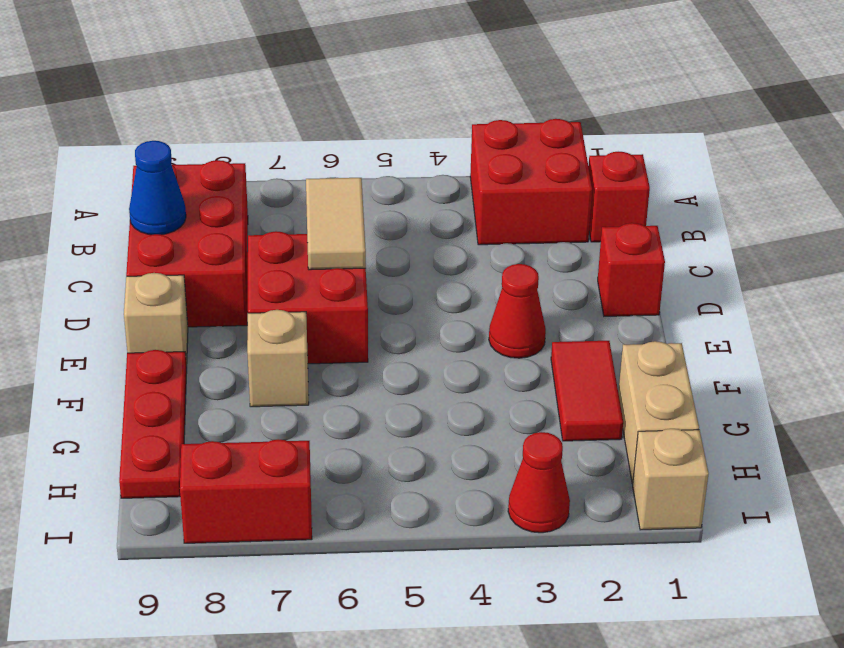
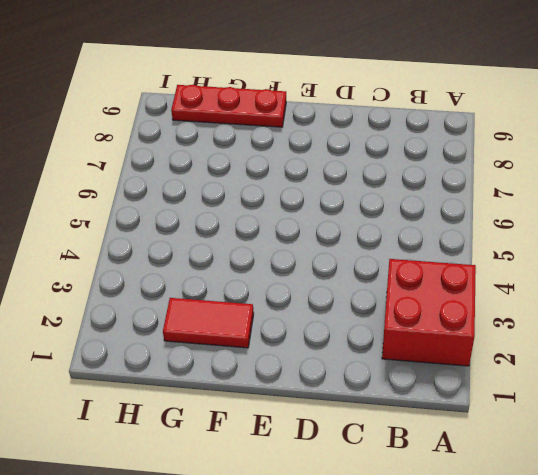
none -> red brick B1 level 1
none -> red brick B8:D9 level 1
none -> red brick D1 level 1

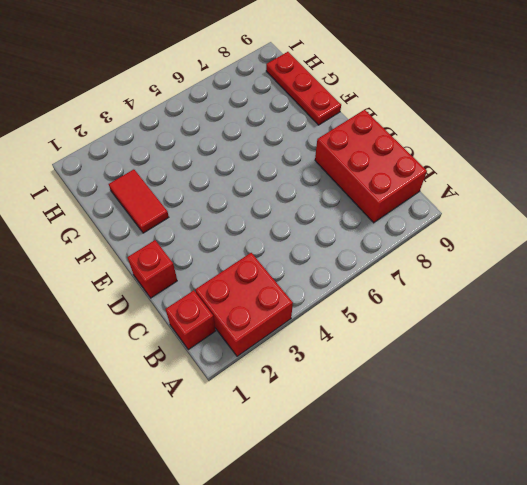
none -> red brick D6:E7 level 1
none -> red cone E3 level 1
none -> tan brick E9 level 1

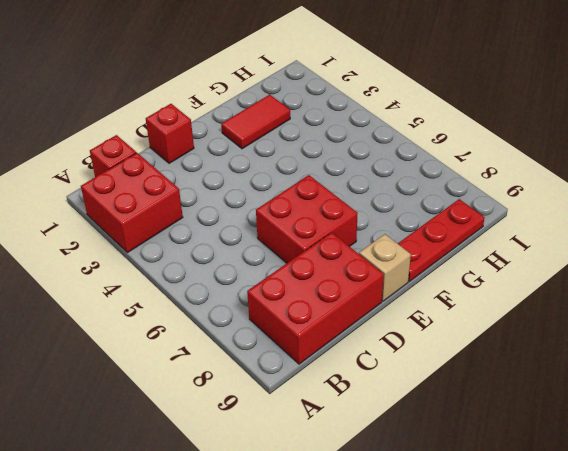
none -> red cone E3 level 1
none -> tan brick F7 level 1
none -> tan brick G1:H1 level 1

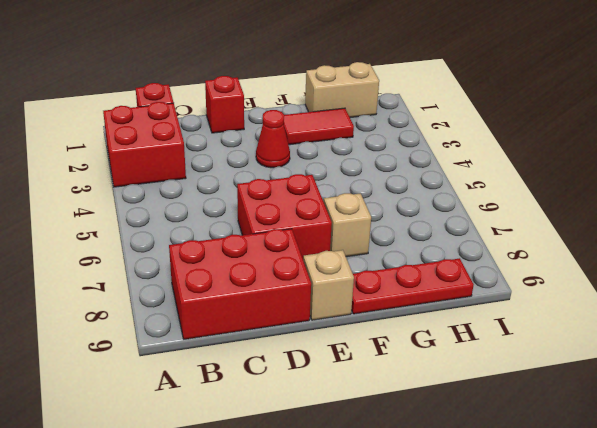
none -> tan brick I1 level 1
none -> red cone I3 level 1
none -> red brick I7:I8 level 1

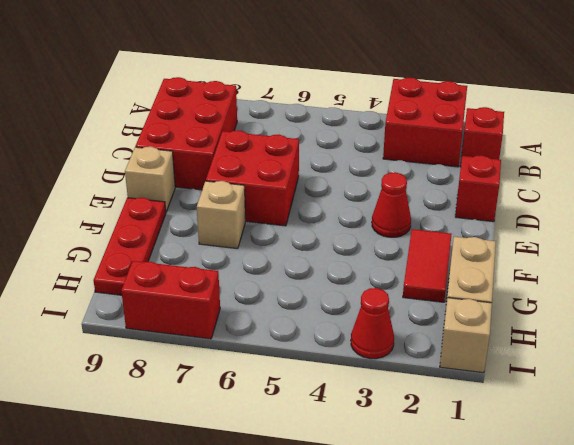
none -> tan tile C6:D6 level 2
none -> blue cone C9 level 2

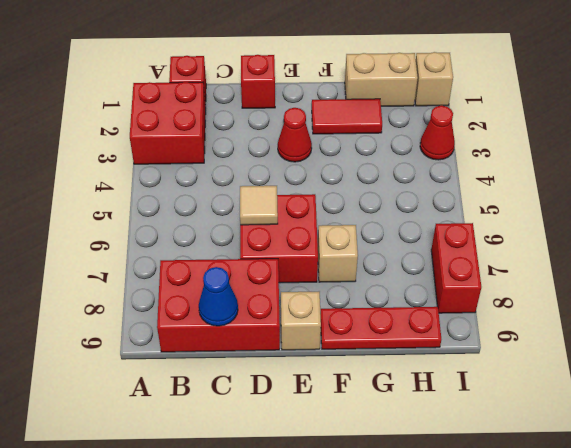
tan tile D6 level 2 -> tan tile C6:D6 level 2

